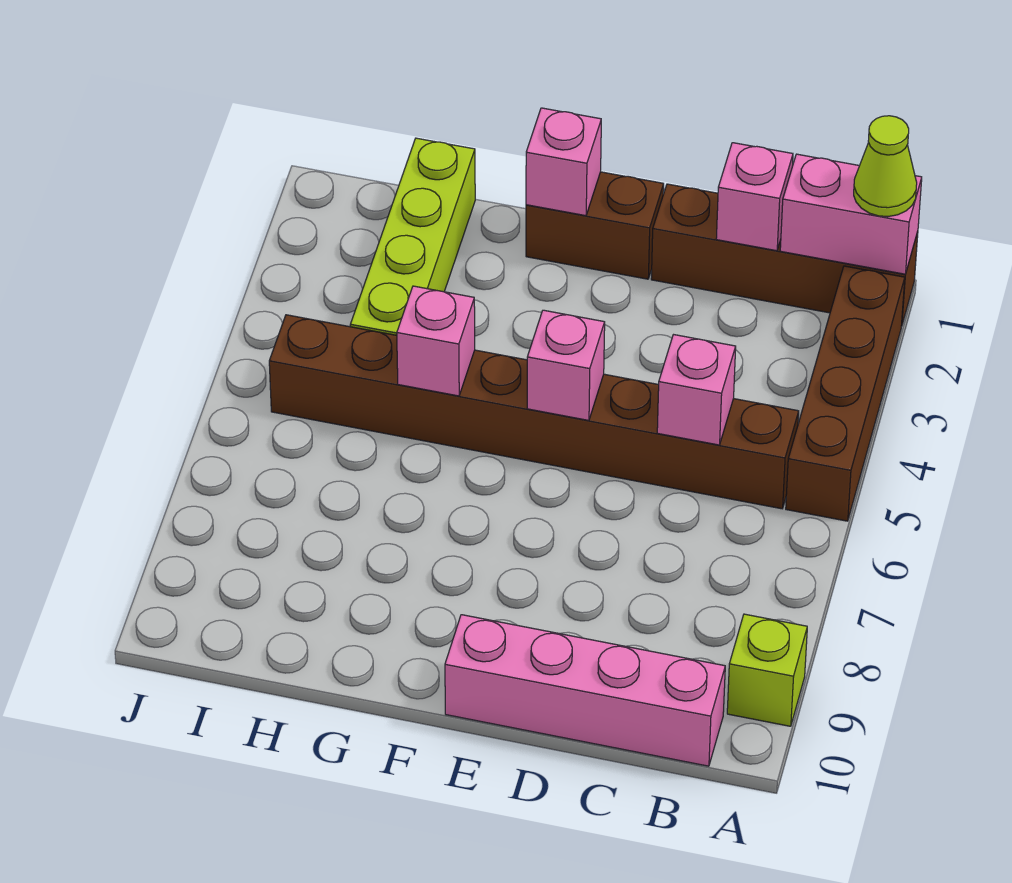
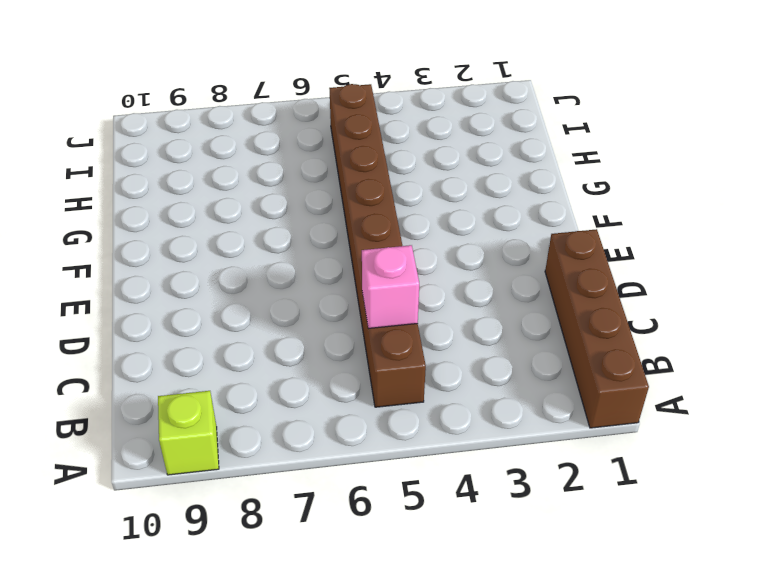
none -> brown brick A2:A5 level 1
none -> pink brick B10:E10 level 1
none -> brown brick E1:F1 level 1

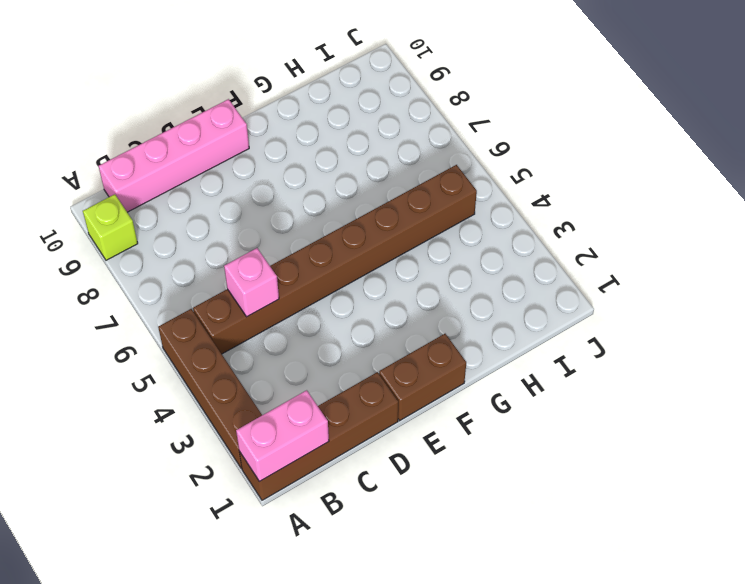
none -> lime brick H1:H4 level 1
none -> pink brick C1 level 2
none -> pink brick E5 level 2

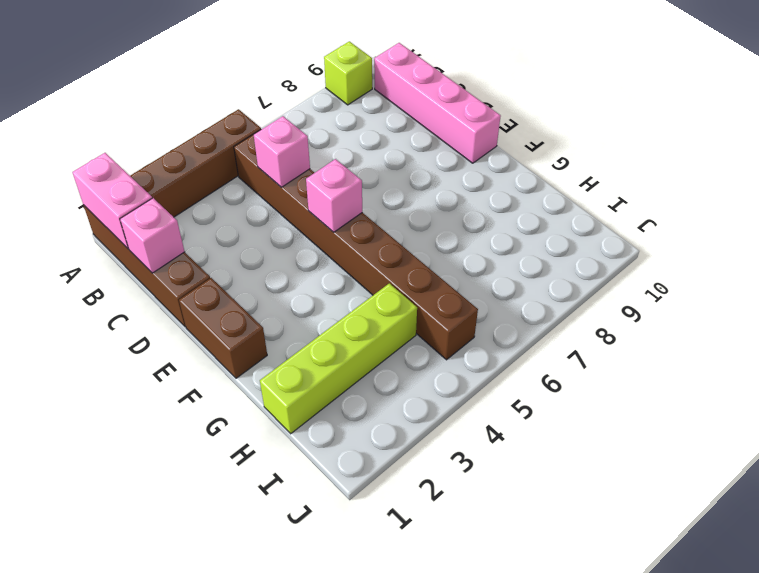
none -> pink brick F1 level 2
none -> pink brick G5 level 2
none -> lime cone A1 level 3

